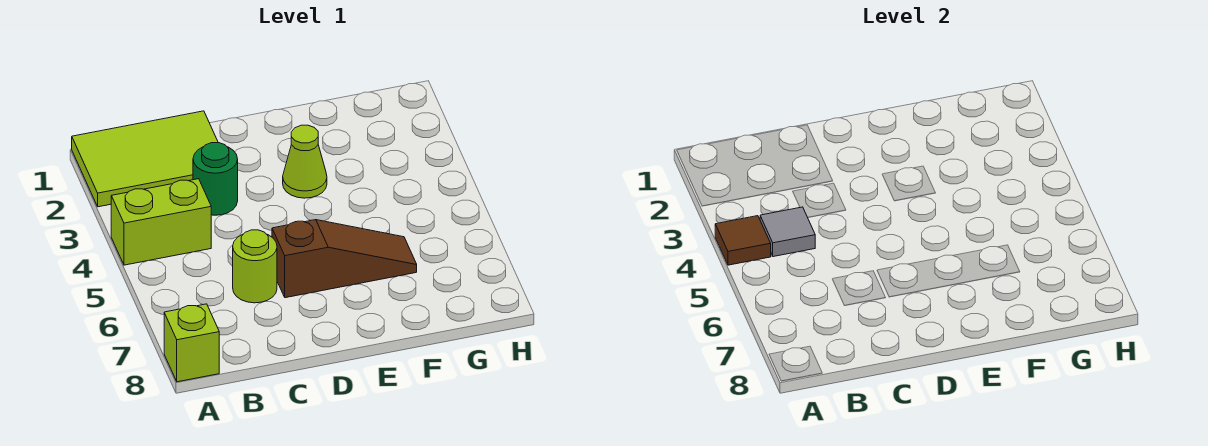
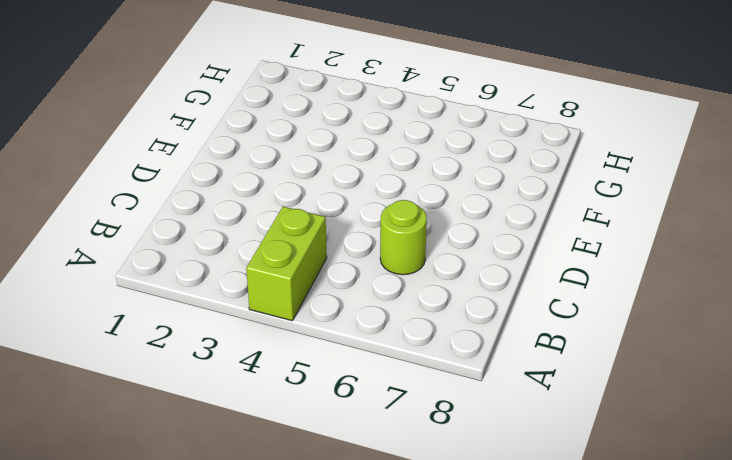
none -> lime tile A1:C2 level 1
none -> lime brick A8 level 1

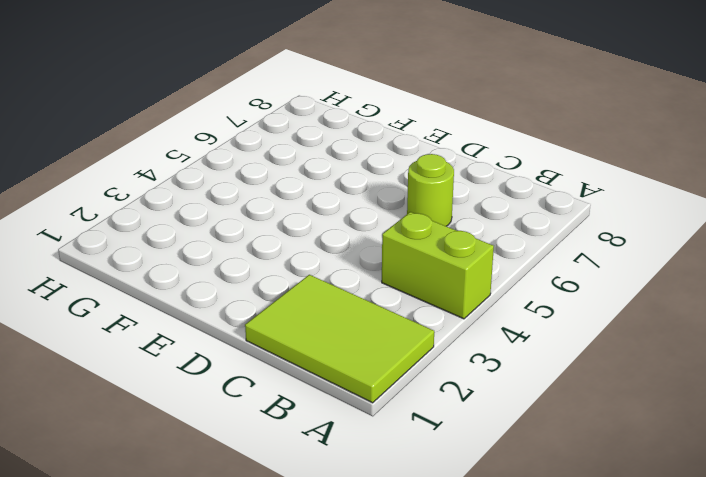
none -> lime brick A8 level 1
none -> green round brick C3 level 1

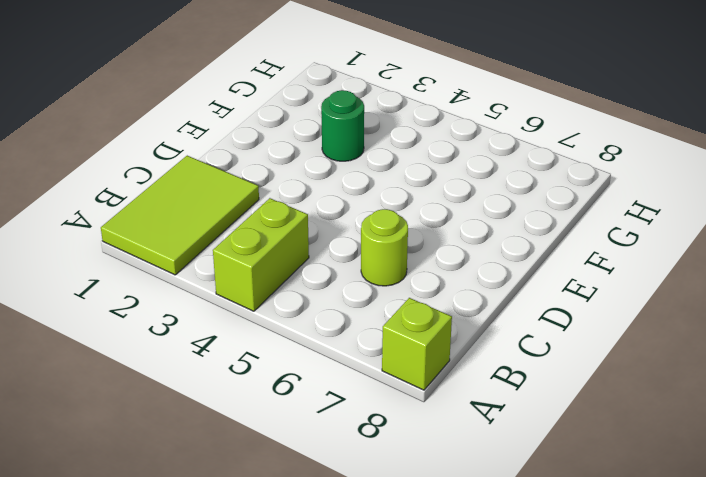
green round brick F3 level 1 -> green round brick C3 level 1
none -> brown slope D6:F6 level 1 top D
none -> lime cone E3 level 1

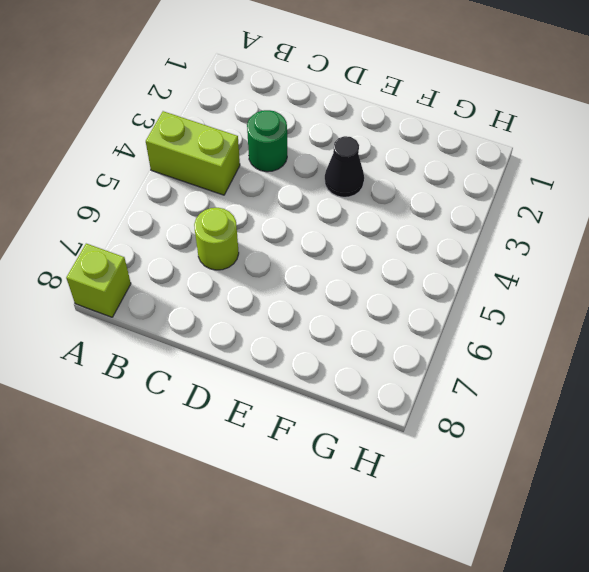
black cone E3 level 1 -> lime cone E3 level 1
none -> lime tile A1:C2 level 1
none -> brown slope D6:F6 level 1 top D

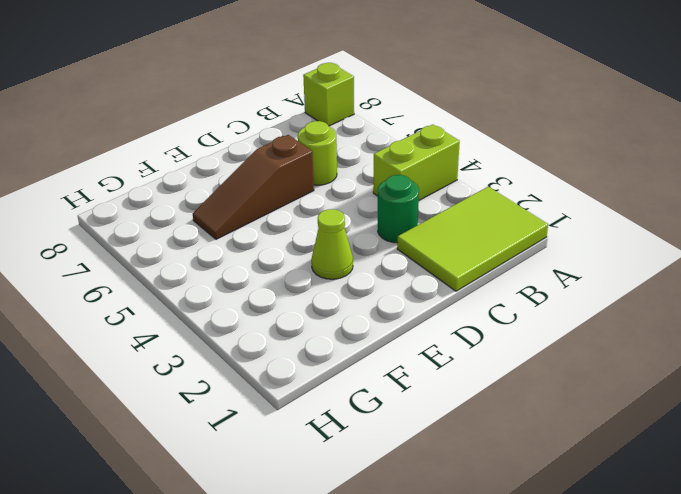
none -> brown tile A4 level 2
none -> grey tile B4 level 2

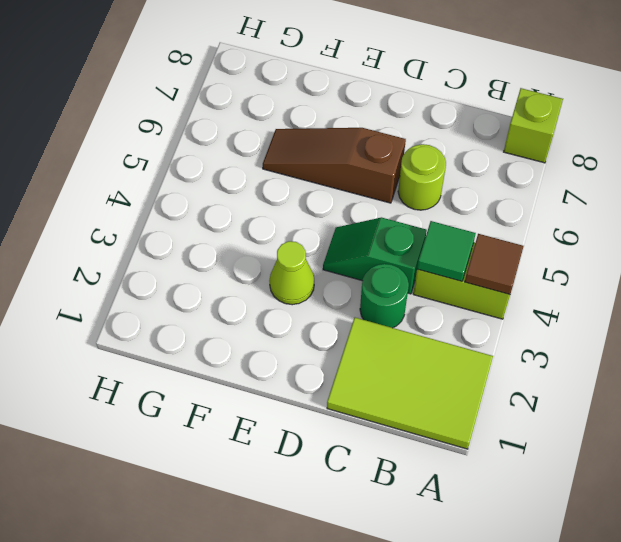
green tile B4 level 2 -> grey tile B4 level 2
green slope C4:D4 level 1 top C -> none

